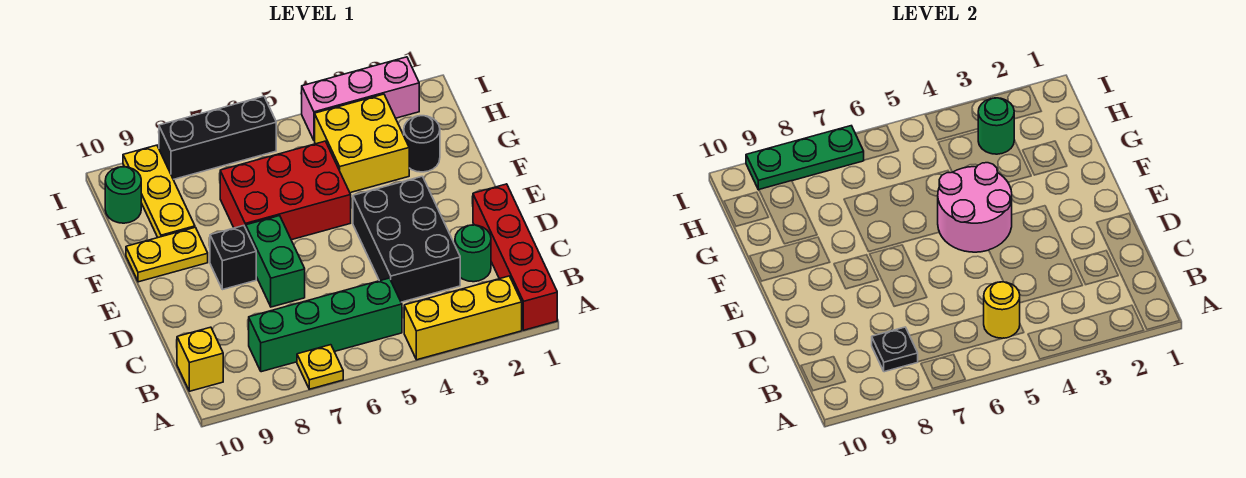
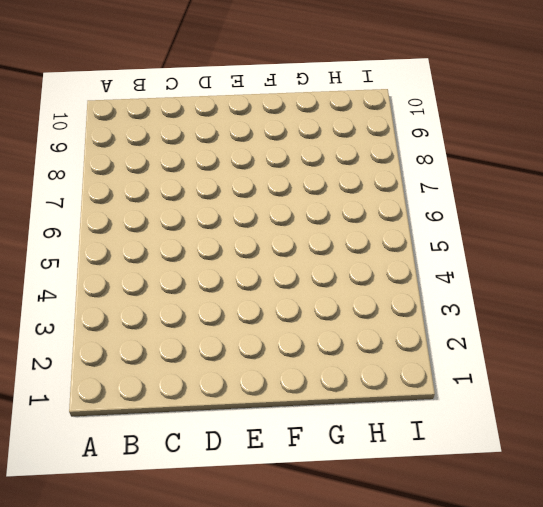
none -> red brick A1:D1 level 1
none -> yellow brick A2:A4 level 1
none -> yellow plate A7 level 1

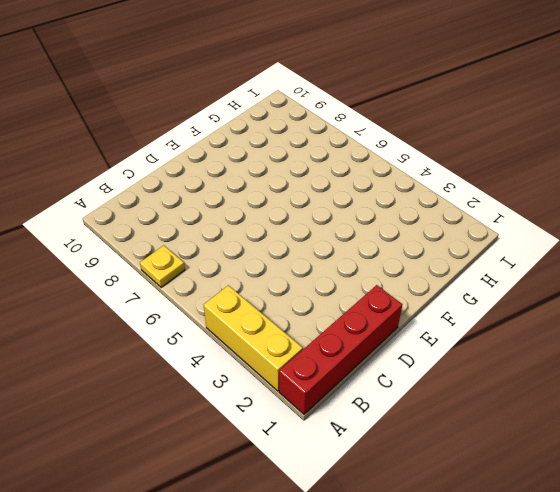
none -> green brick B5:B8 level 1
none -> yellow brick B10 level 1
none -> green round brick C2 level 1

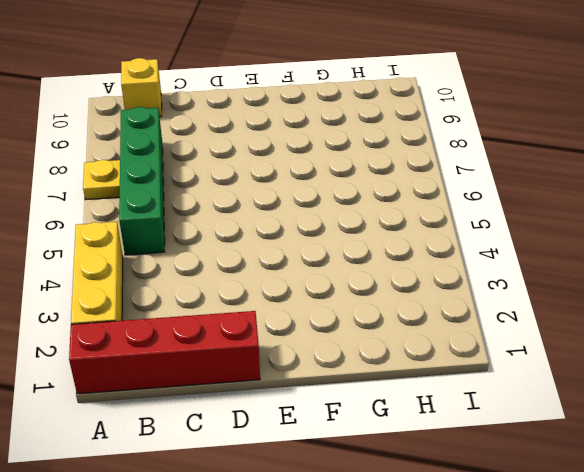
none -> green round brick C2 level 1
none -> black brick C3:E4 level 1
none -> green brick D7:E7 level 1

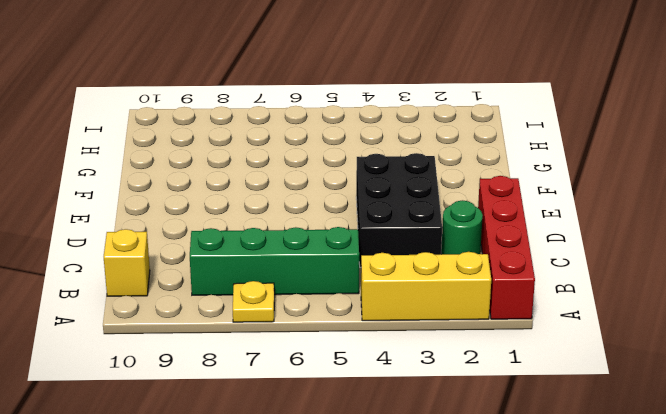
none -> green brick D7:E7 level 1
none -> black brick E8 level 1
none -> red brick F5:G7 level 1

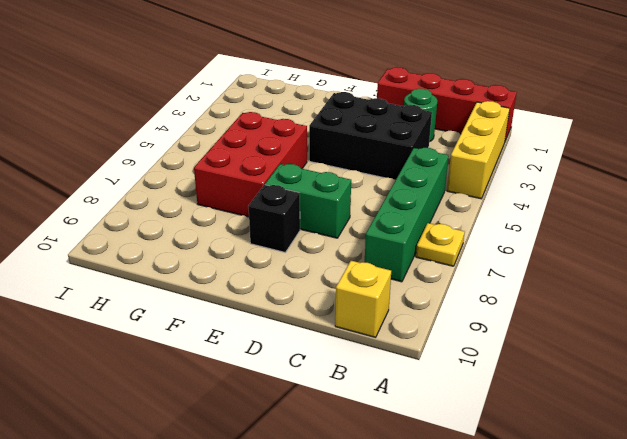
none -> yellow plate F9:F10 level 1
none -> black round brick G2 level 1
none -> yellow brick G3:H4 level 1

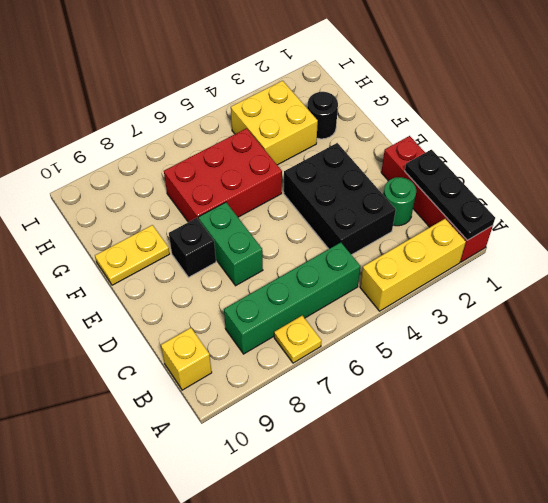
black plate A1:C1 level 2 -> none
none -> yellow plate G9:I9 level 1
none -> green round brick H10 level 1
none -> pink brick I2:I4 level 1

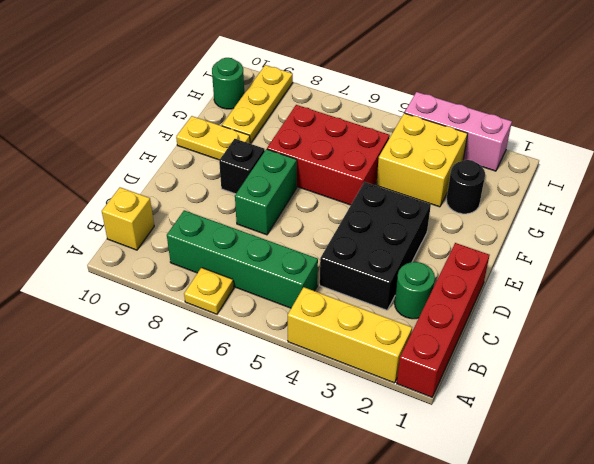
none -> black brick I6:I8 level 1
none -> yellow round brick B5 level 2
none -> black plate B8 level 2

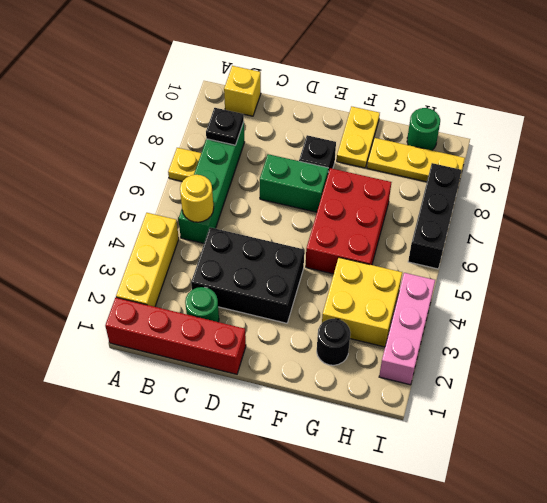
none -> pink round brick E4:F5 level 2
none -> green round brick H3 level 2
none -> green plate I7:I9 level 2

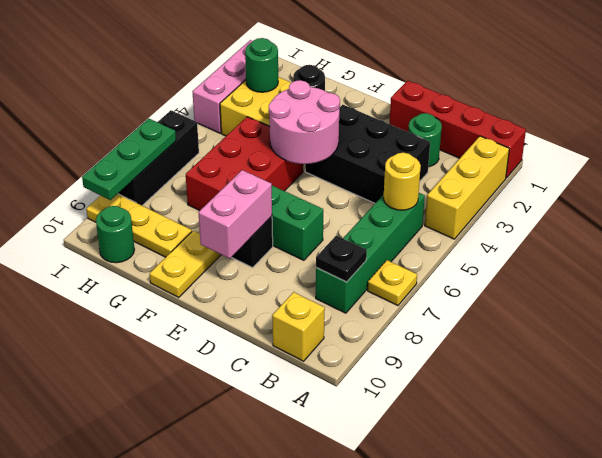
pink brick E8:E9 level 2 -> none

